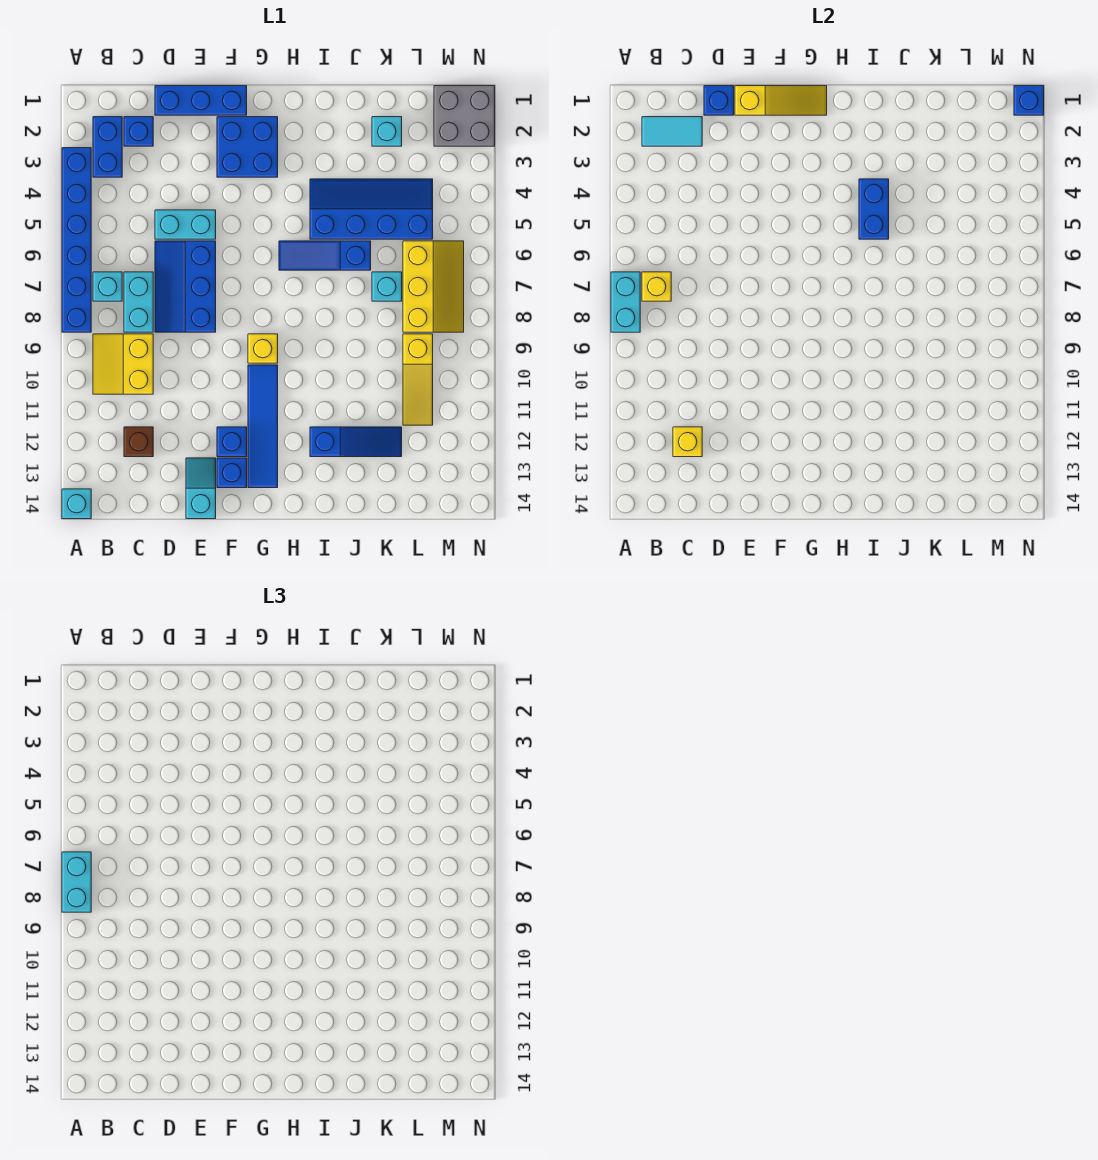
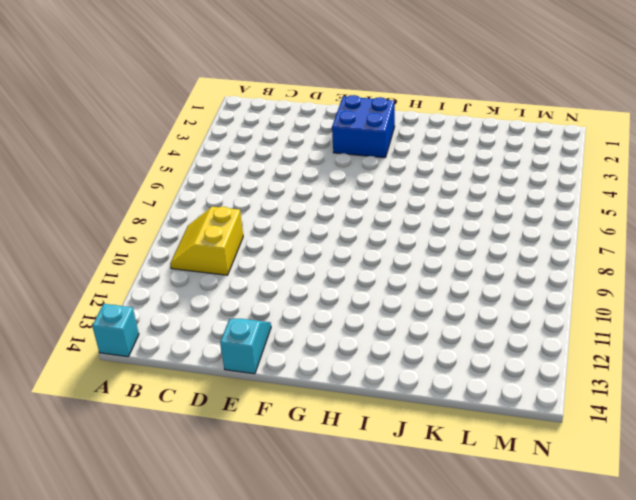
none -> blue brick A3:A8 level 1
none -> blue brick B2:B3 level 1
none -> cyan brick B7 level 1
none -> blue brick C2 level 1

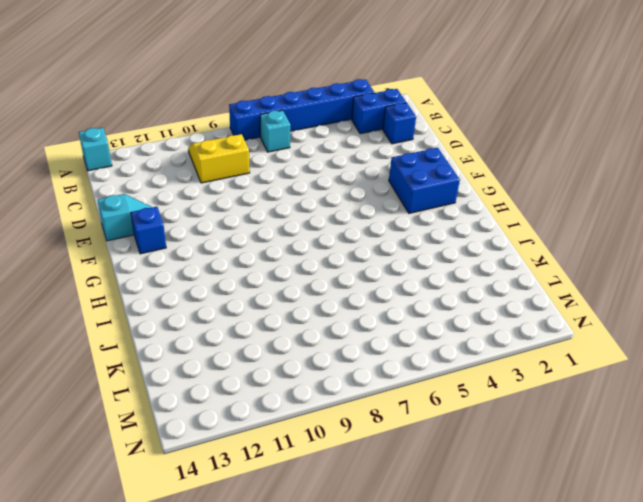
none -> cyan brick C7:C8 level 1
none -> brown brick C12 level 1
none -> blue brick D1:F1 level 1
none -> cyan brick D5:E5 level 1

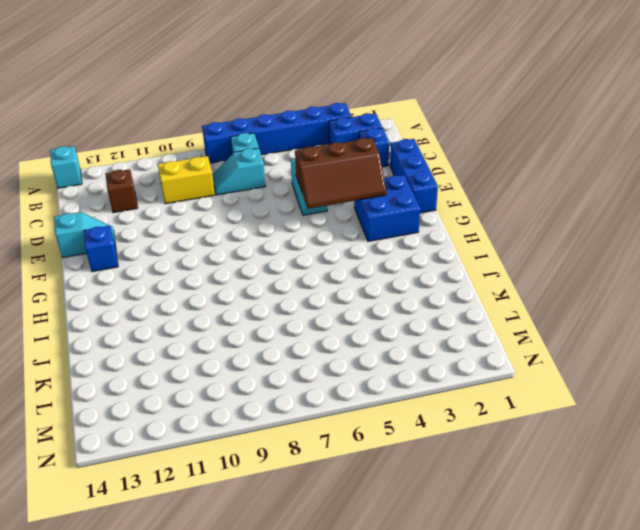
cyan slope C7:C8 level 1 top 7 -> cyan brick C7:C8 level 1
brown slope E3:F5 level 2 top E -> none
none -> blue slope D6:E8 level 1 top E
none -> blue brick F12 level 1
none -> yellow brick G9 level 1
none -> blue tile G10:G13 level 1

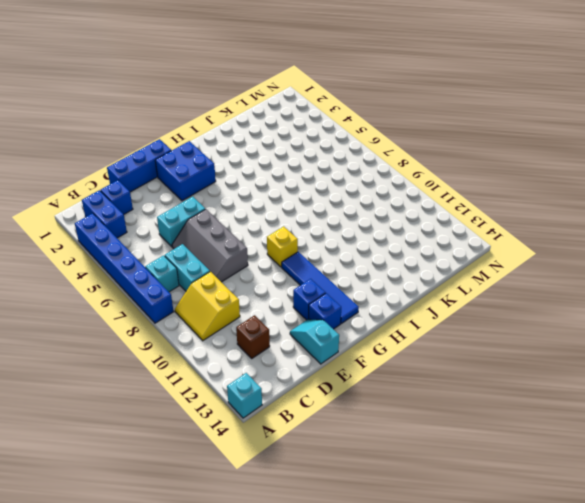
grey slope D6:E8 level 1 top E -> blue slope D6:E8 level 1 top E
none -> blue slope H6:J6 level 1 top J
none -> blue slope I4:L5 level 1 top 5
none -> blue slope I12:K12 level 1 top I
none -> cyan brick K2 level 1

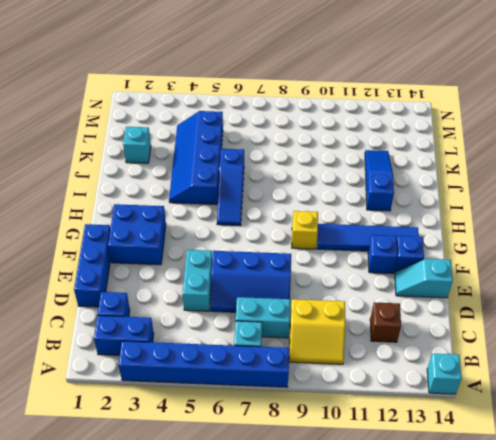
none -> cyan brick K7 level 1
none -> yellow slope L6:M8 level 1 top L
none -> yellow slope L9:L11 level 1 top 9
none -> grey brick M1:N2 level 1

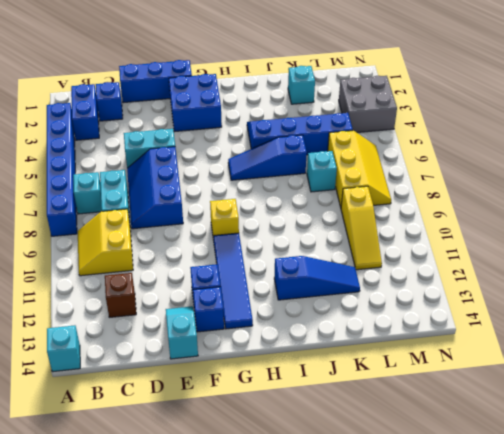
grey brick M3:N4 level 1 -> grey brick M1:N2 level 1
none -> cyan brick A7:A8 level 2
none -> cyan tile B2:C2 level 2
none -> yellow brick B7 level 2
none -> yellow brick C12 level 2

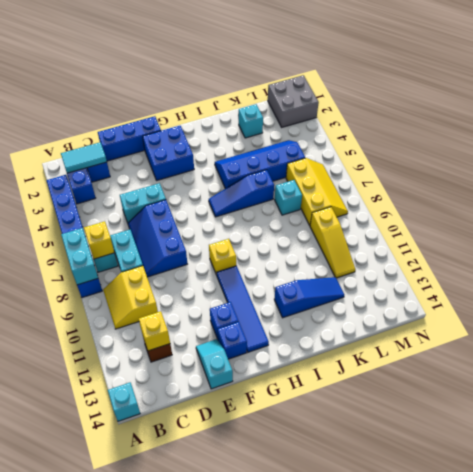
none -> blue brick D1 level 2
none -> yellow slope E1:G1 level 2 top E
none -> blue brick I4:I5 level 2
none -> blue brick N1 level 2

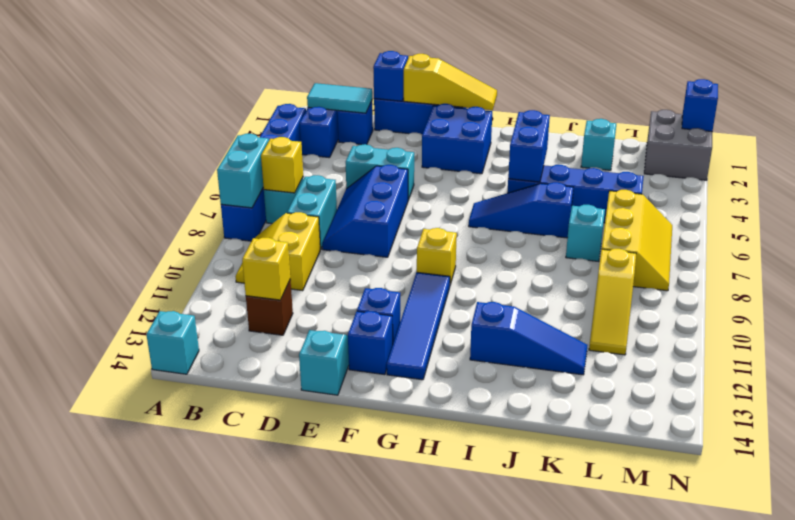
none -> cyan brick A7:A8 level 3

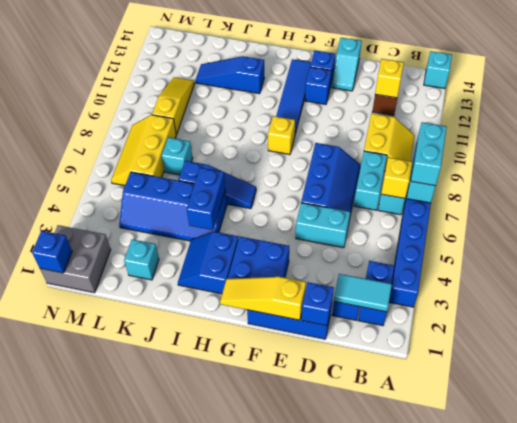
blue slope H2:I3 level 1 top H -> none

